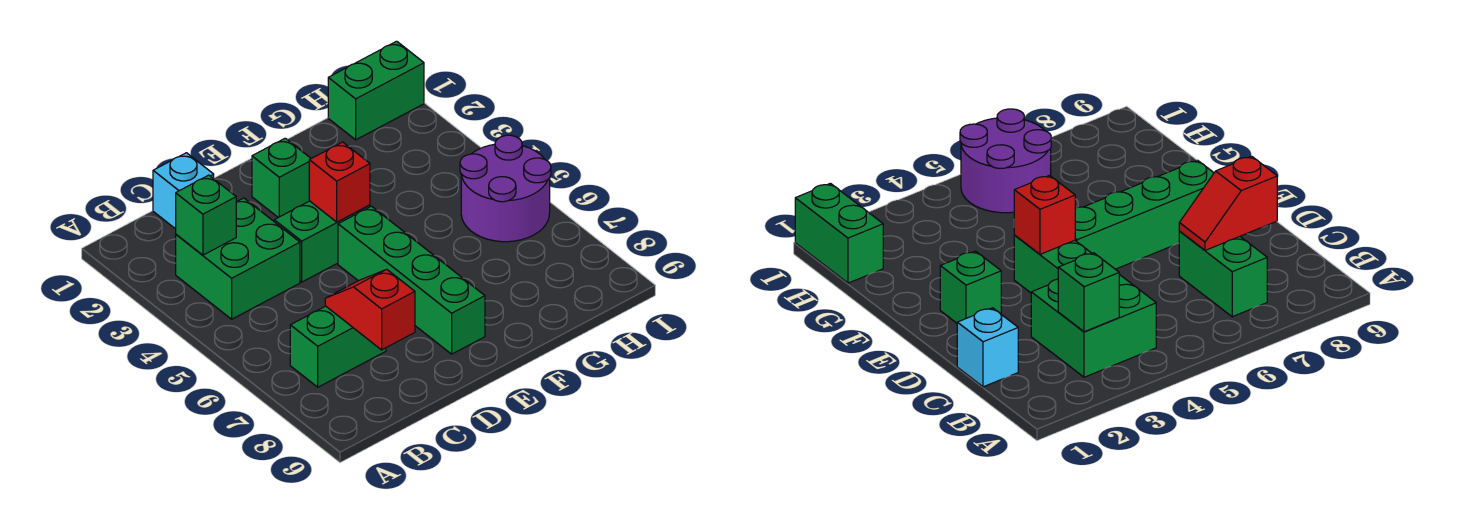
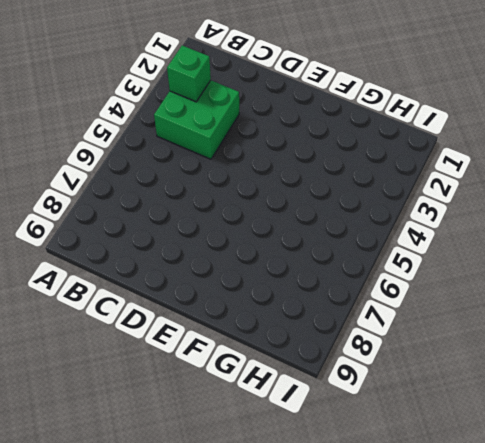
none -> green brick B7:C7 level 1
none -> cyan brick C1 level 1

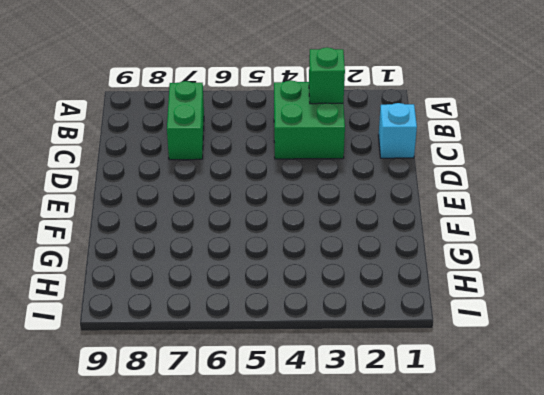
none -> green brick D4:E4 level 1
none -> green brick E2 level 1

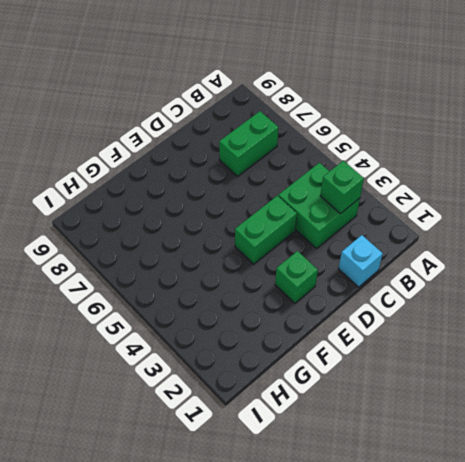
none -> green brick E5:E8 level 1
none -> green brick H1:I1 level 1

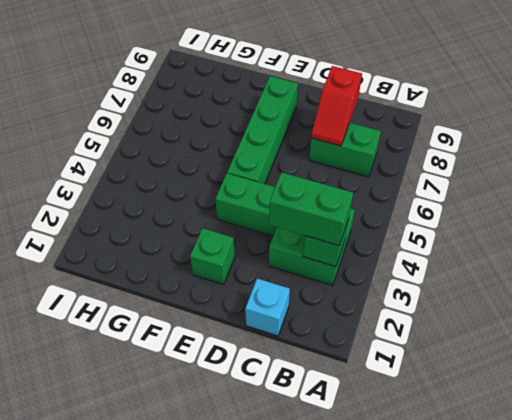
green brick B3:C3 level 3 -> green brick H1:I1 level 1
none -> purple round brick H5:I6 level 1
none -> red brick E4 level 2

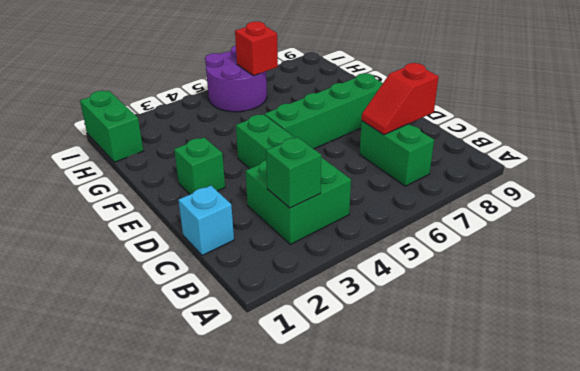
red brick H6 level 2 -> red brick E4 level 2

